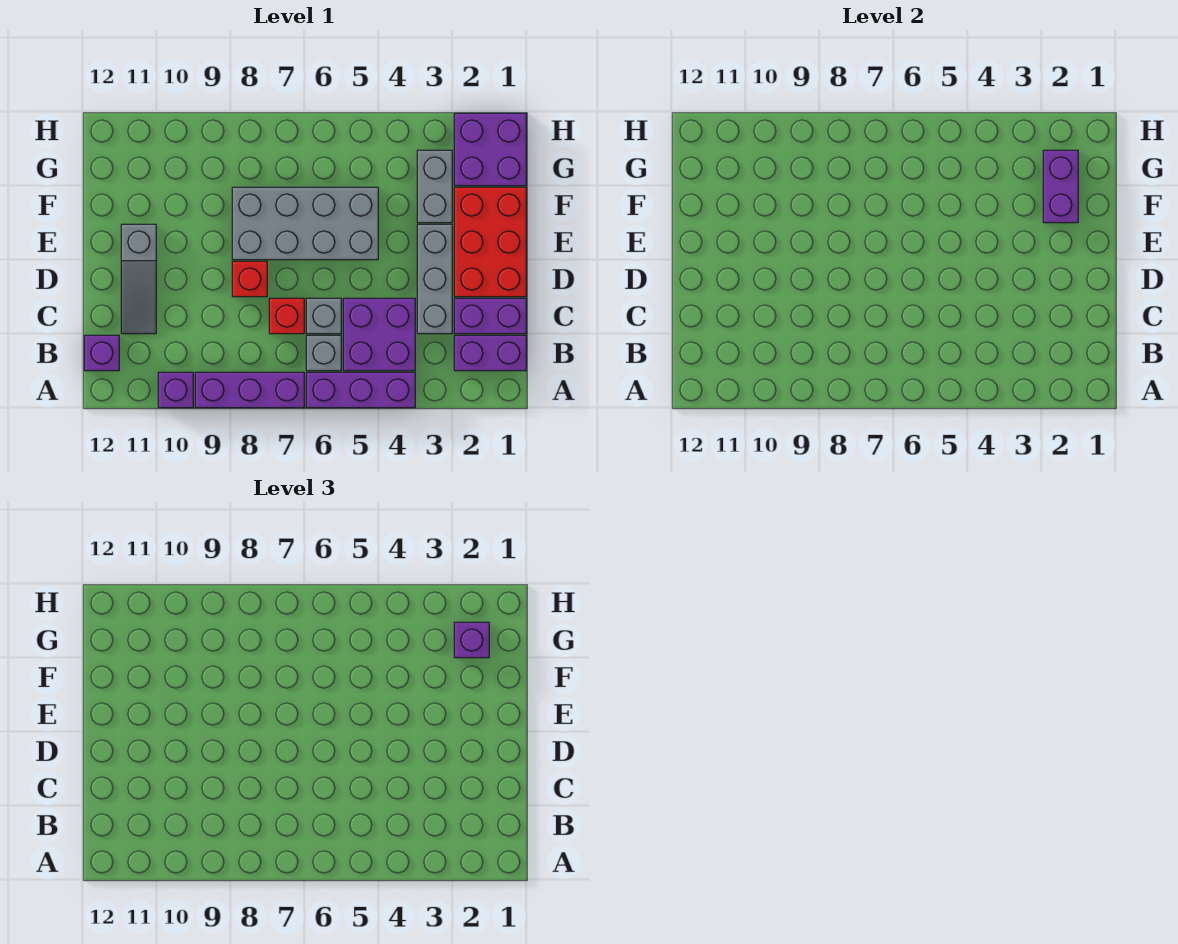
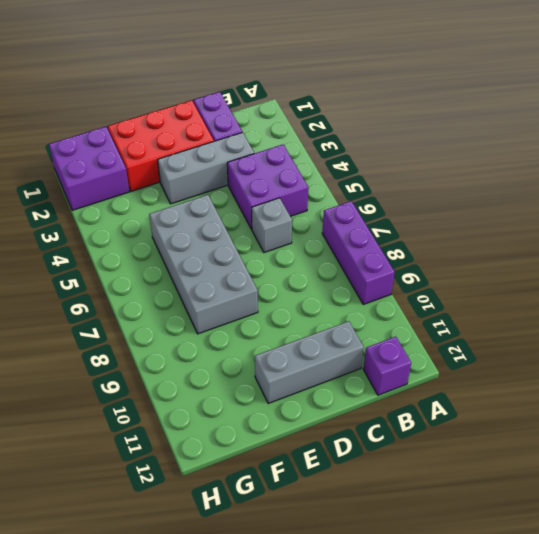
grey brick C11:E11 level 1 -> grey slope C11:E11 level 1 top E
none -> purple brick A4:A6 level 1
none -> purple brick A10 level 1
none -> purple brick B1:B2 level 1

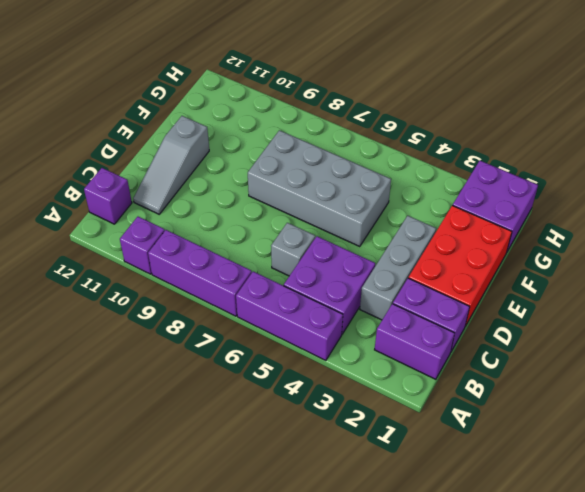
none -> grey brick B6 level 1
none -> red brick C7 level 1
none -> red brick D8 level 1

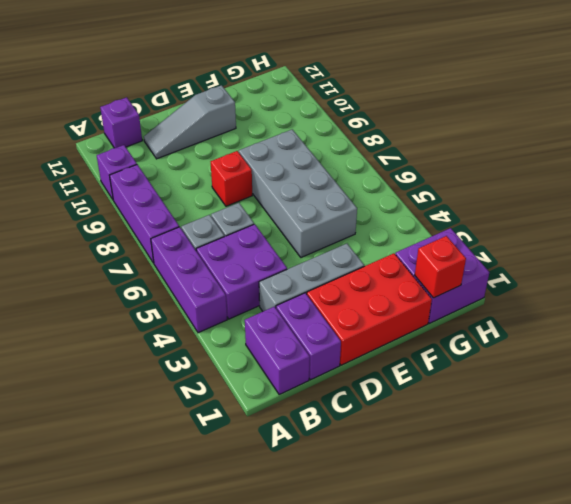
red brick G1 level 2 -> red brick C7 level 1
none -> grey brick F3:G3 level 1
none -> purple brick F2:G2 level 2
none -> purple brick G2 level 3

